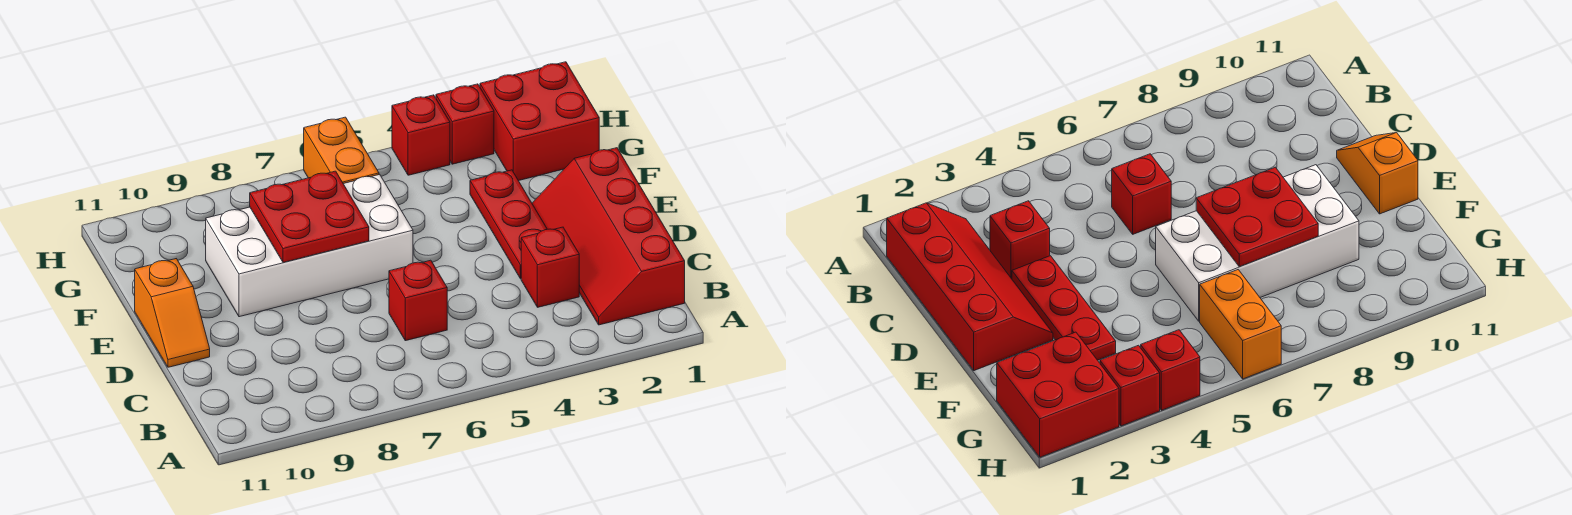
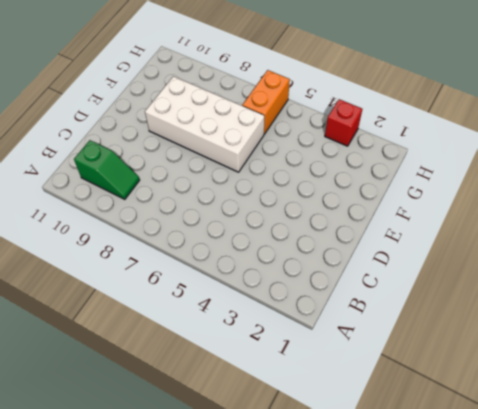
green slope B9:B10 level 1 top 10 -> none
none -> red slope B1:E2 level 1 top 1
none -> red brick C3 level 1

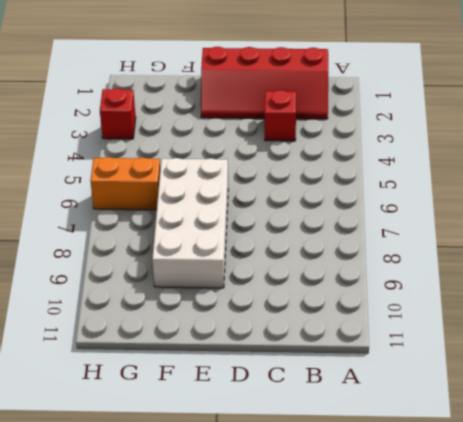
none -> red brick C6 level 1
none -> red plate D3:F3 level 1

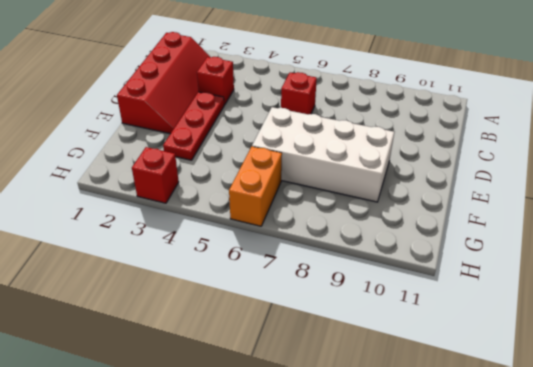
none -> orange slope D11:E11 level 1 top E
none -> red brick G1:H2 level 1

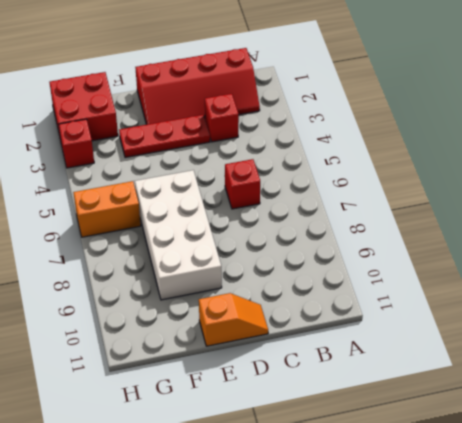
none -> red brick H4 level 1
none -> red plate E7:F8 level 2

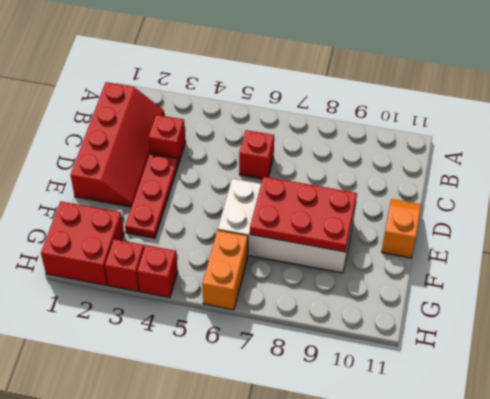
red plate E7:F9 level 2 -> red plate E7:F8 level 2

